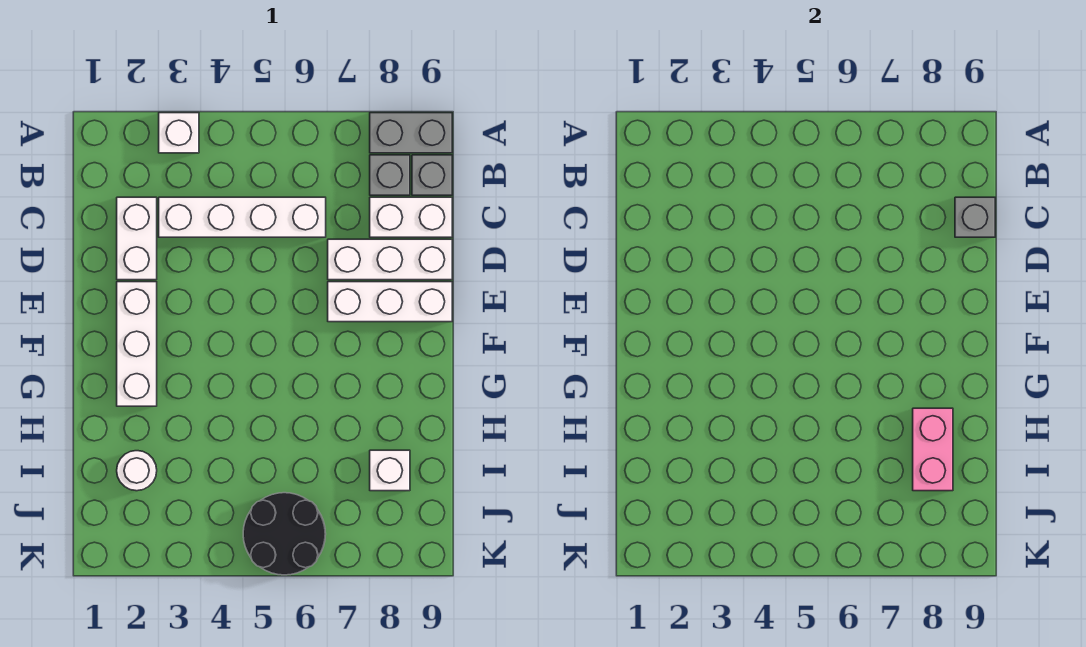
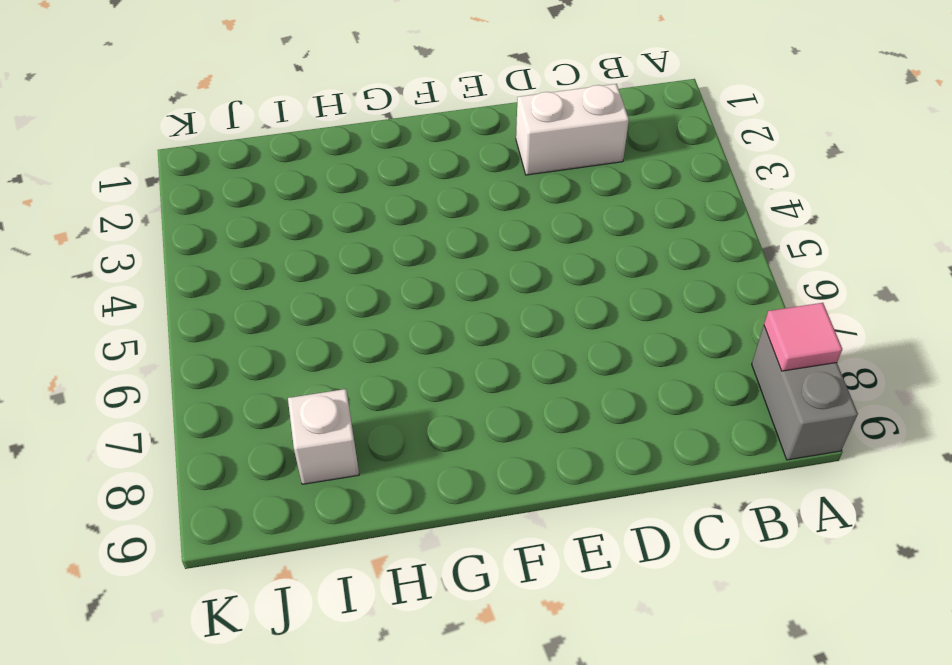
pink tile A8 level 2 -> none
none -> white brick A3 level 1
none -> grey brick B8 level 1
none -> grey brick B9 level 1

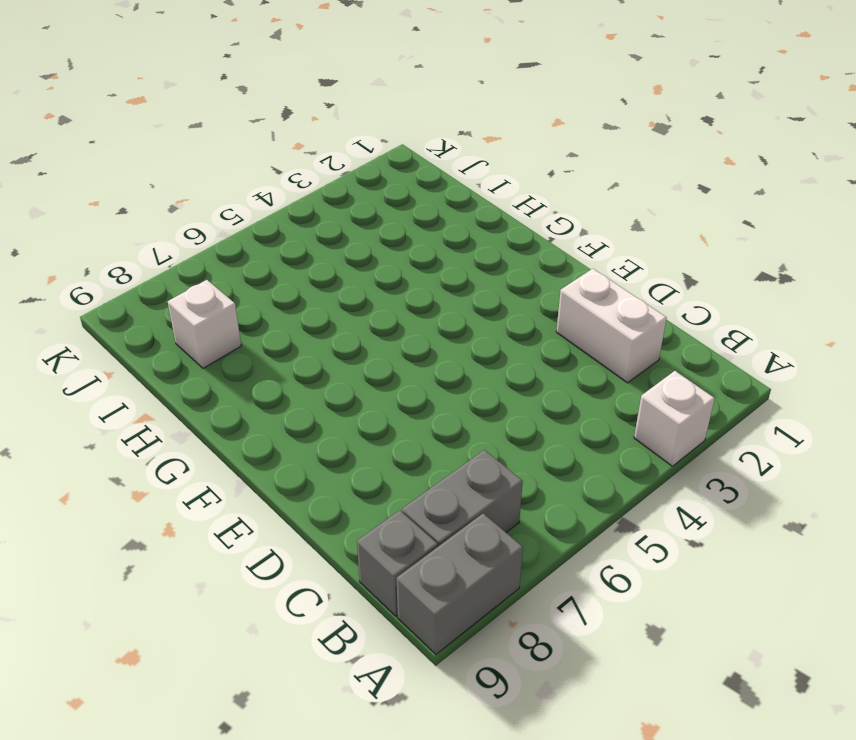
grey brick B7:B8 level 1 -> grey brick B8 level 1
none -> white brick C3:C6 level 1
none -> white brick C8:C9 level 1
none -> white brick D7:D9 level 1

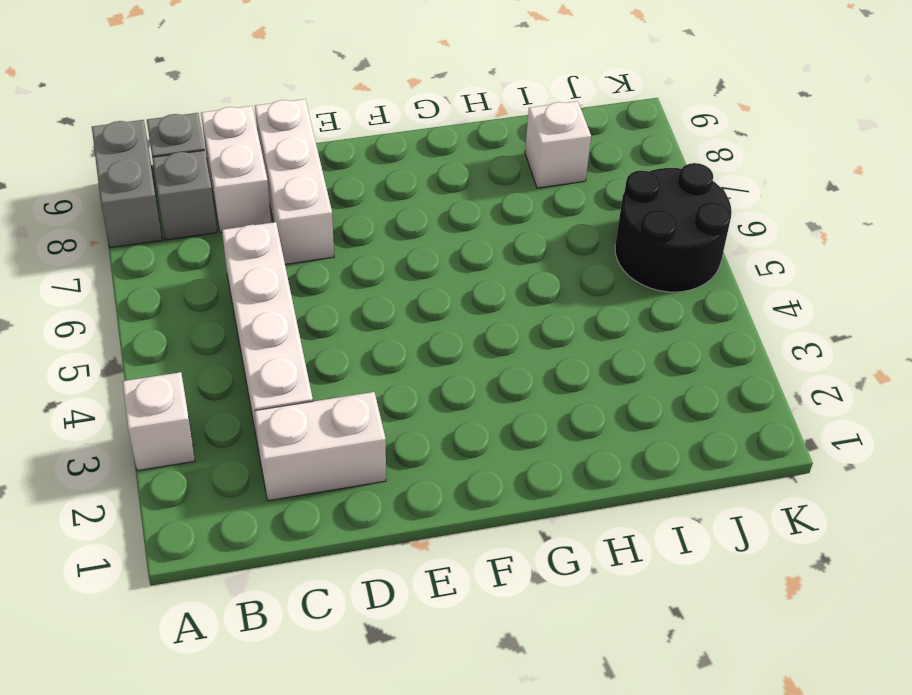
none -> white brick E2:G2 level 1
none -> white brick E7:E9 level 1
none -> white round brick I2 level 1

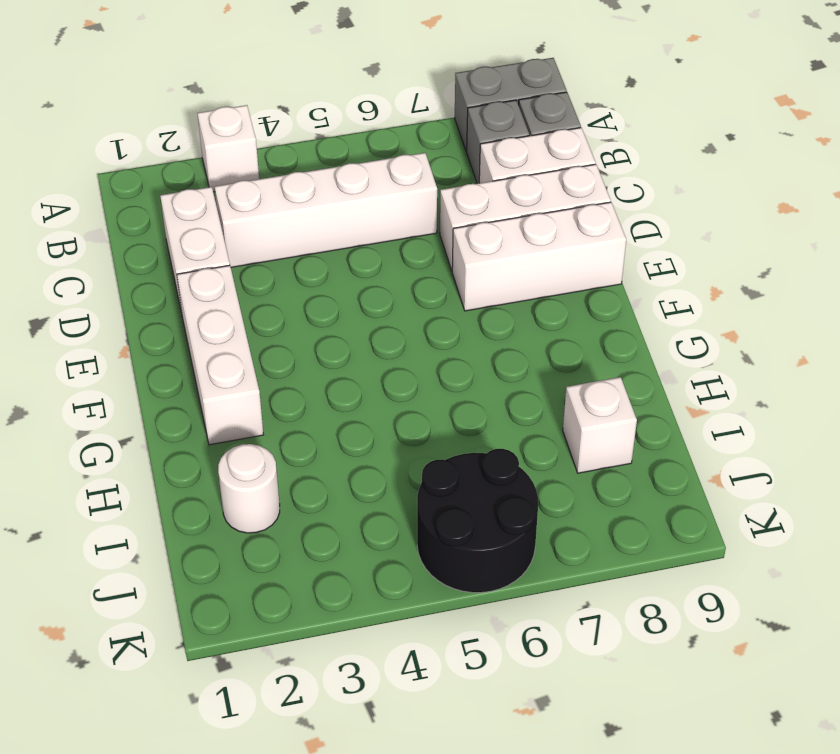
none -> grey brick C9 level 2
none -> pink brick H8:I8 level 2

